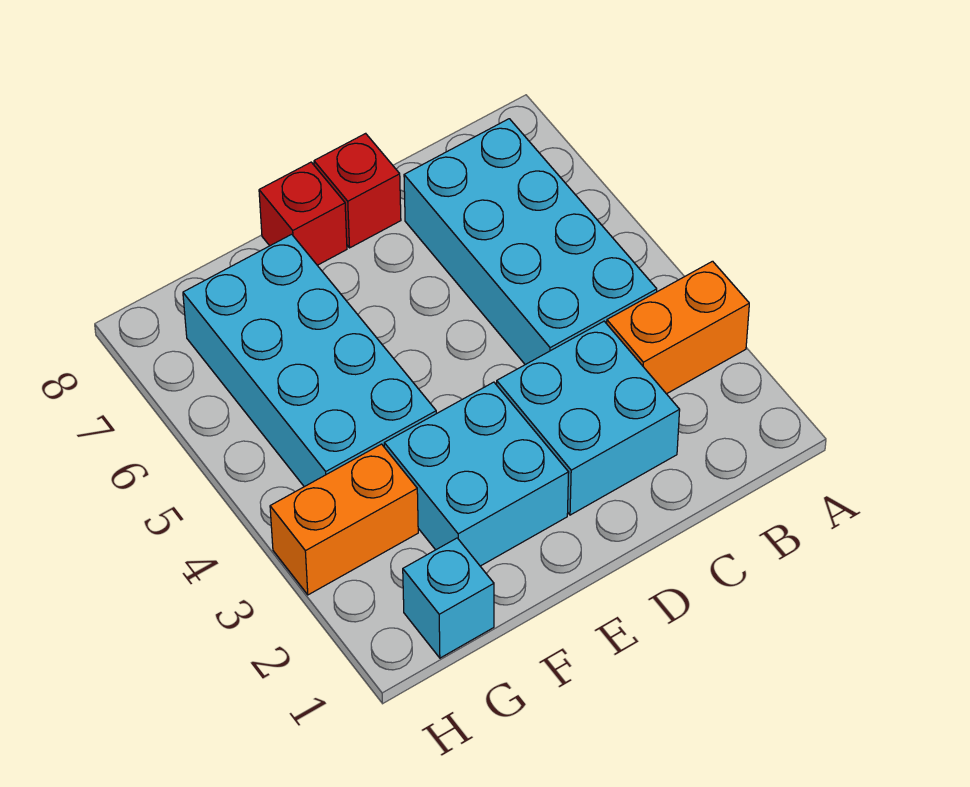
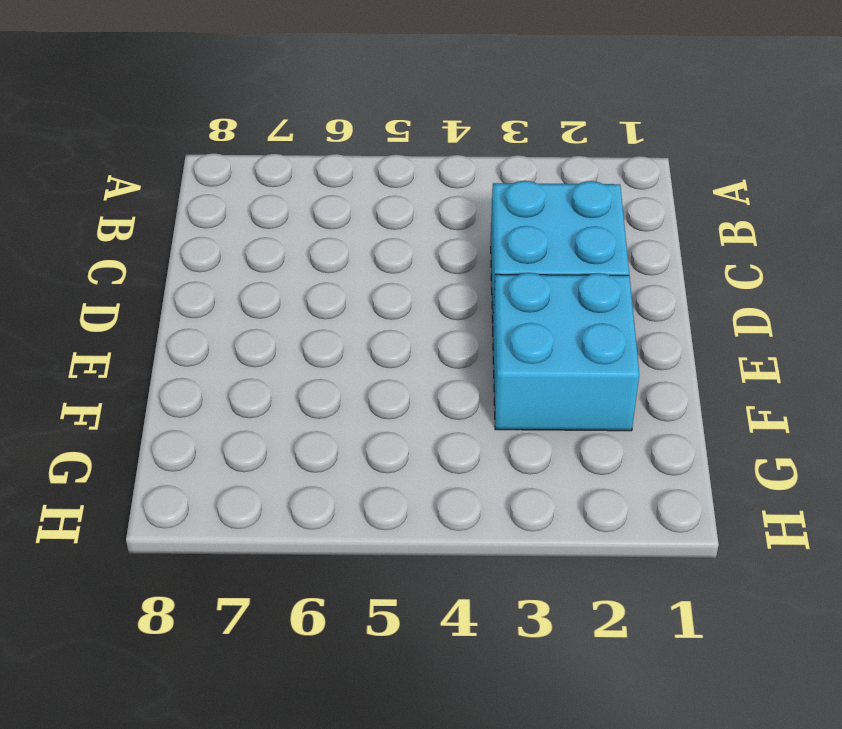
none -> orange brick A3:B3 level 1
none -> cyan brick B4:C7 level 1

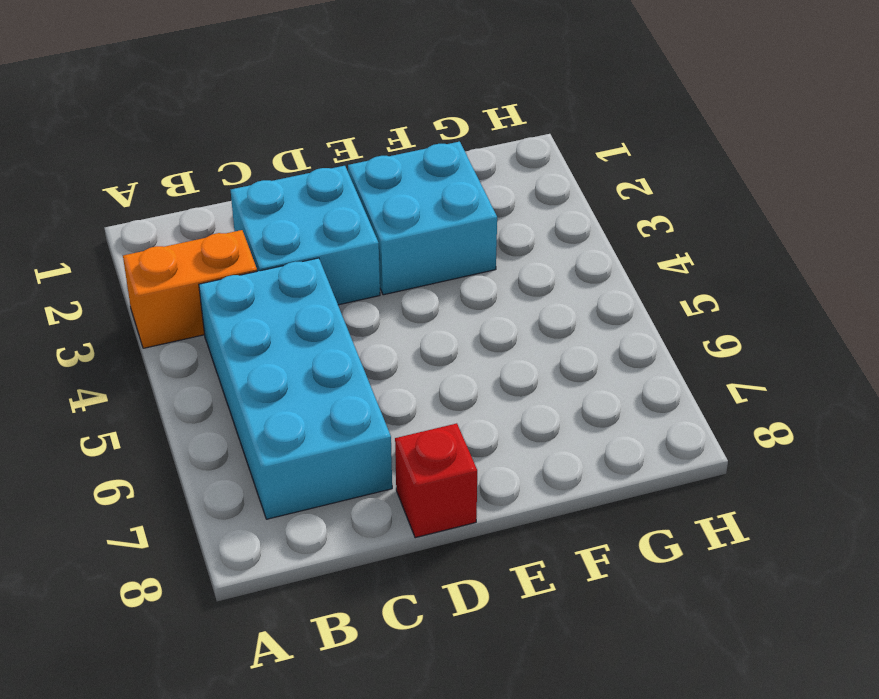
none -> red brick E8 level 1
none -> cyan brick F4:G7 level 1

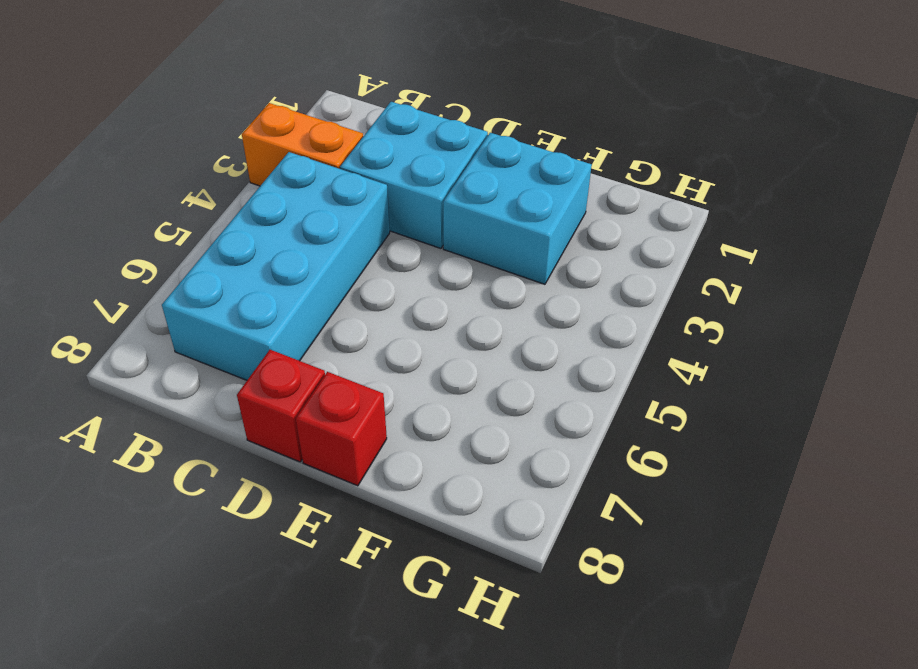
none -> cyan brick F4:G7 level 1
none -> cyan brick G1 level 1

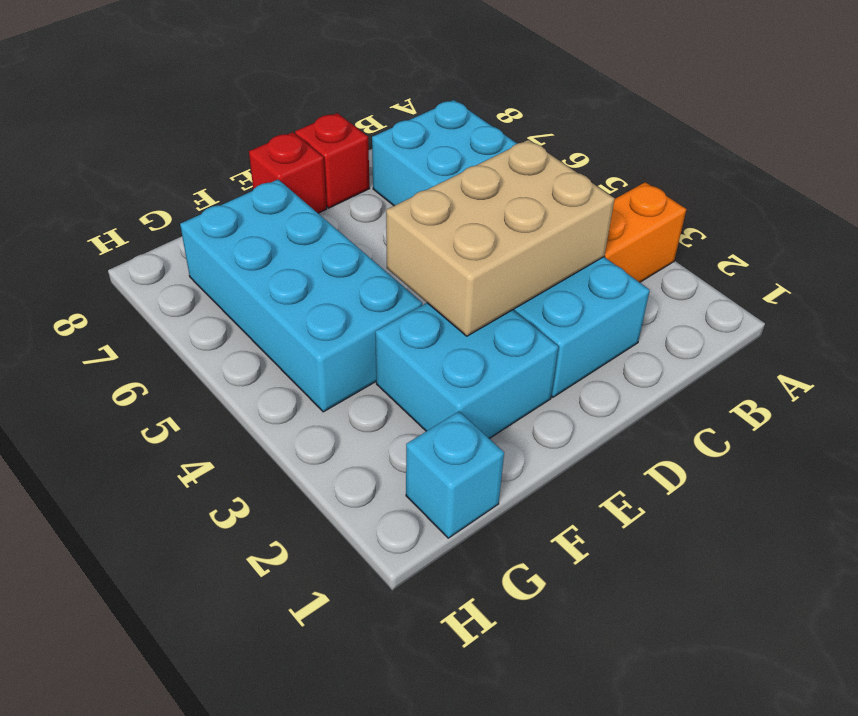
tan brick C3:E4 level 2 -> none
none -> orange brick G3:H3 level 1

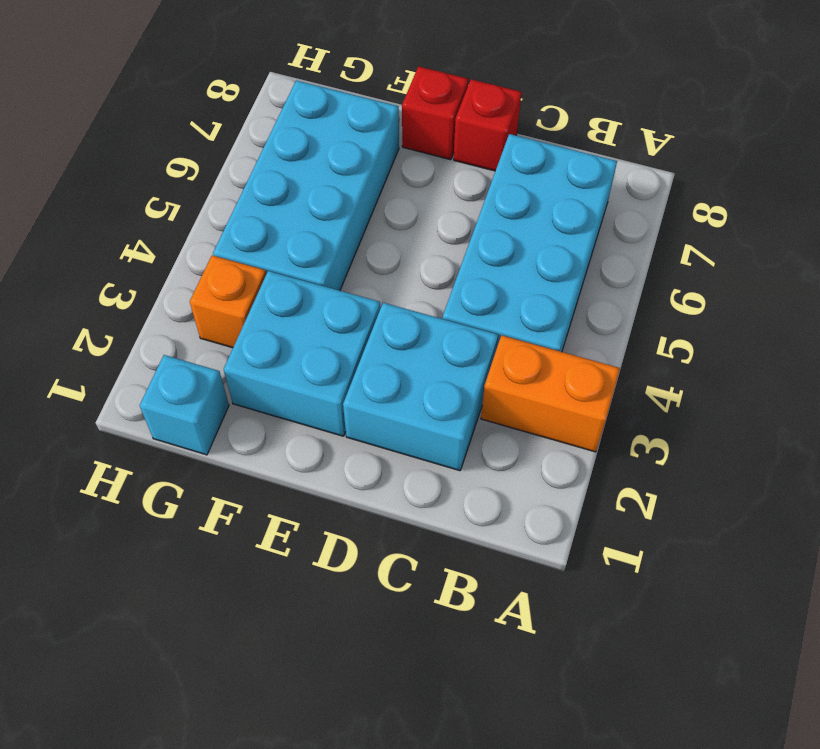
orange brick G3 level 1 -> orange brick G3:H3 level 1

